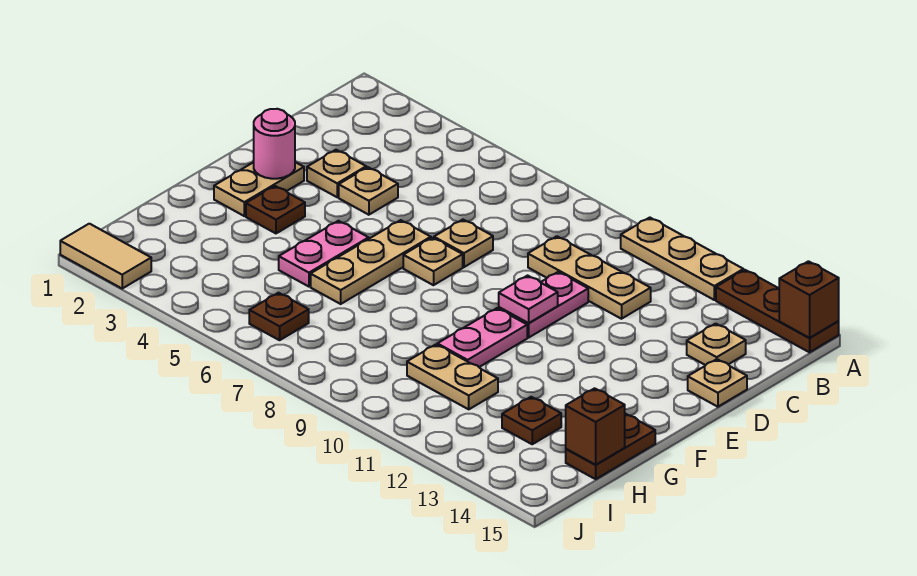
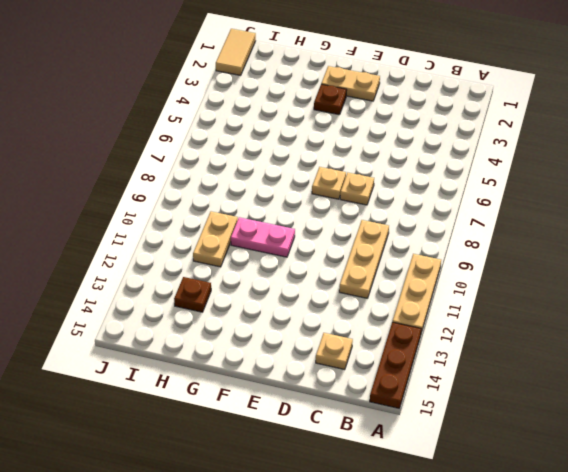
none -> tan plate D3 level 1
none -> tan plate D4 level 1
none -> pink plate D10:E10 level 1

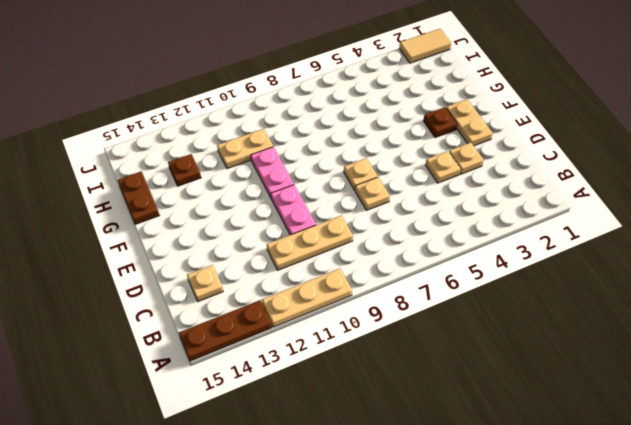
none -> tan plate D15 level 1
none -> tan plate E6:G6 level 1
none -> pink plate F5:G5 level 1

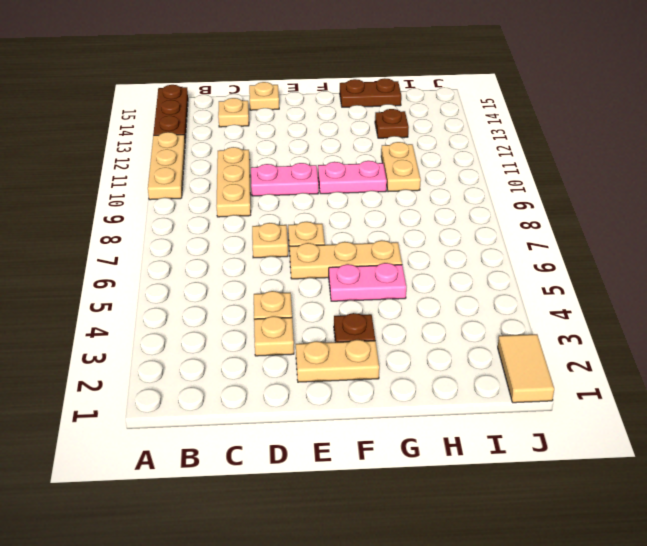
none -> brown plate I6 level 1
none -> brown brick A15 level 2
none -> pink round brick E2 level 2

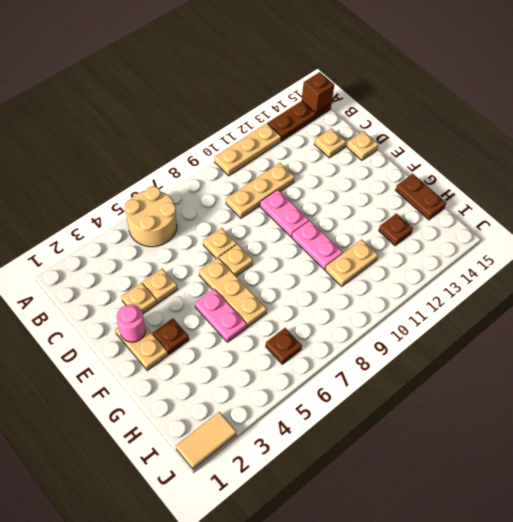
tan round brick A5:B6 level 1 -> none
none -> pink plate E10 level 2
none -> brown brick H15 level 2

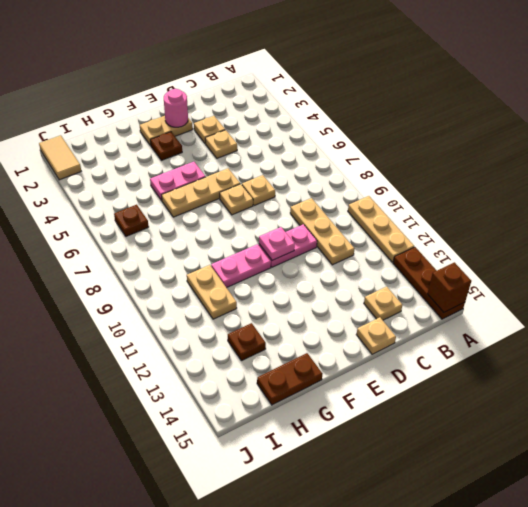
none -> brown brick H15 level 2

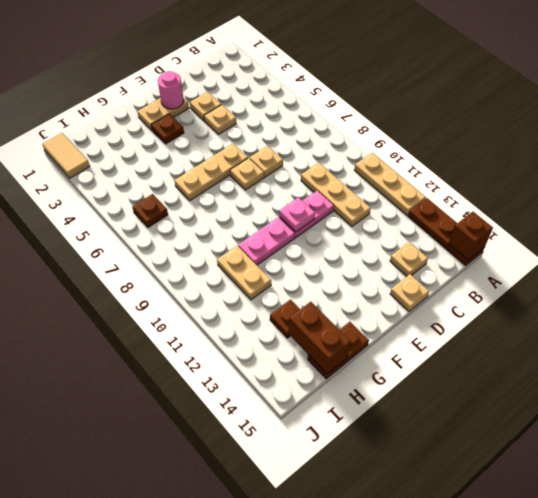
brown brick H14:H15 level 2 -> brown brick H15 level 2
none -> pink plate F5:G5 level 1

